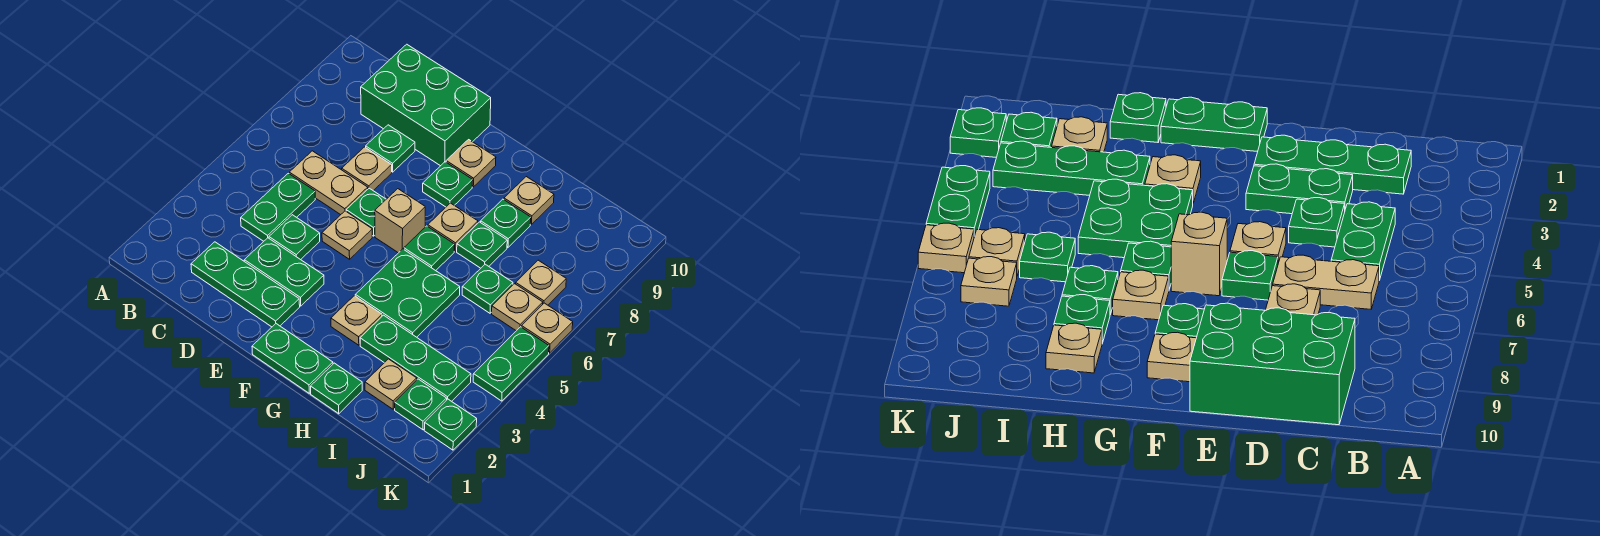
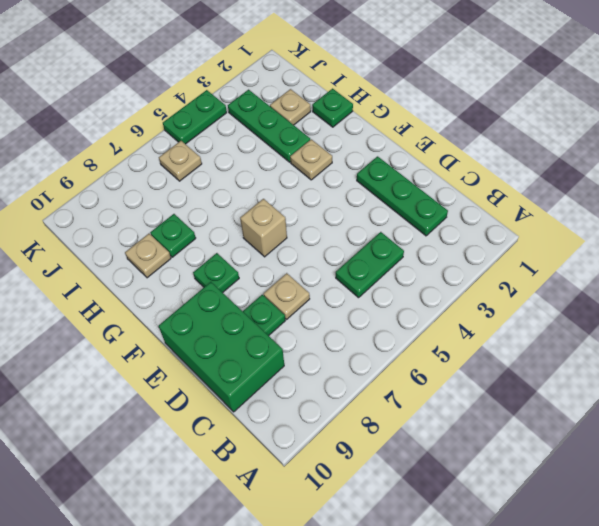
none -> tan plate C6:D6 level 1
none -> green plate D3:E3 level 1
none -> green plate D4 level 1
none -> tan plate E5 level 1

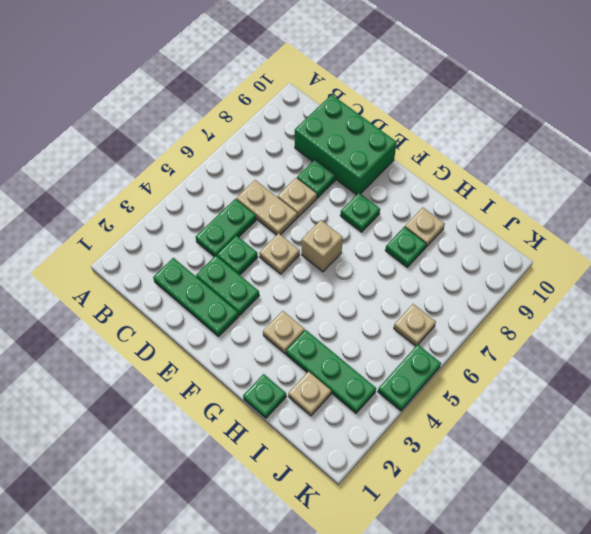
none -> green plate E6 level 1
none -> green plate F1:G1 level 1
none -> tan plate F9 level 1
none -> green plate G4:H5 level 1

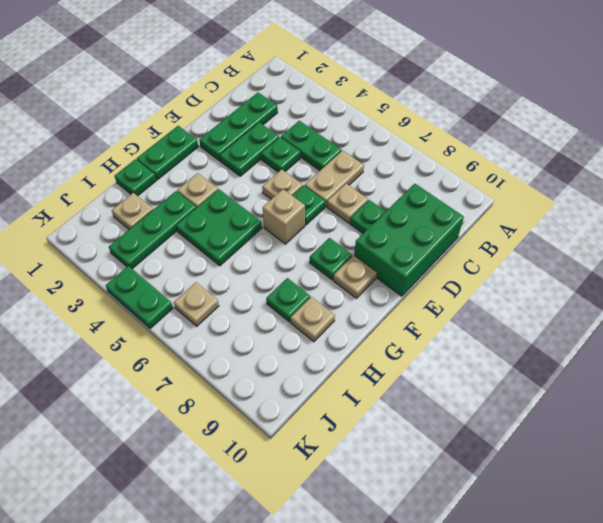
none -> green plate G6 level 1
none -> tan plate G7 level 1
none -> green plate H7 level 1
none -> green plate I6 level 1

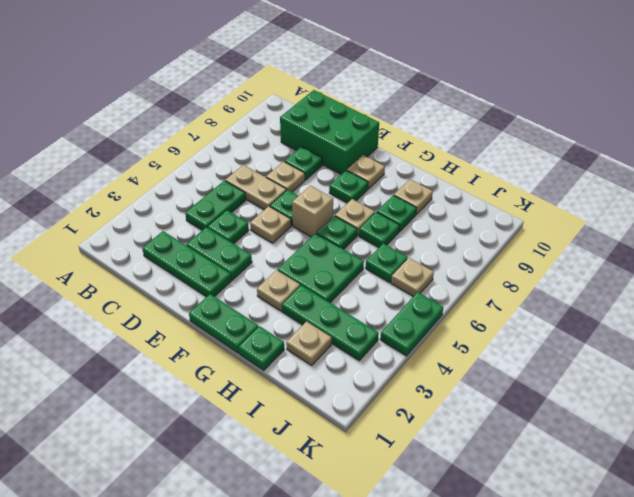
none -> green plate J2 level 1
none -> tan plate J7 level 1
none -> green plate K2 level 1
none -> tan plate K6 level 1

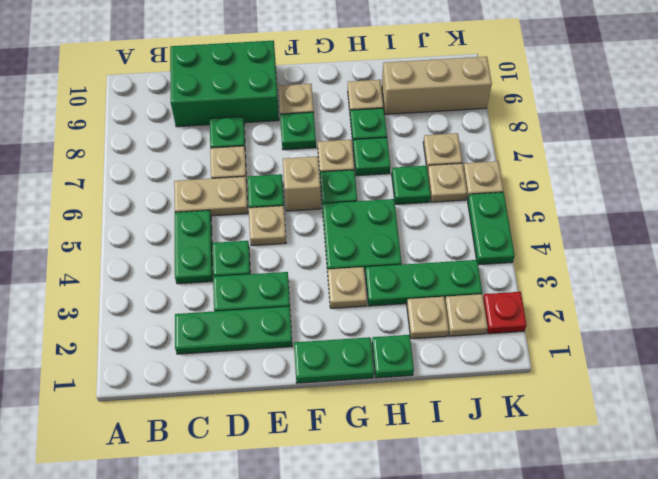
tan brick I9:K9 level 1 -> none
tan plate J2 level 1 -> green plate J2 level 1
red plate K2 level 1 -> green plate K2 level 1

